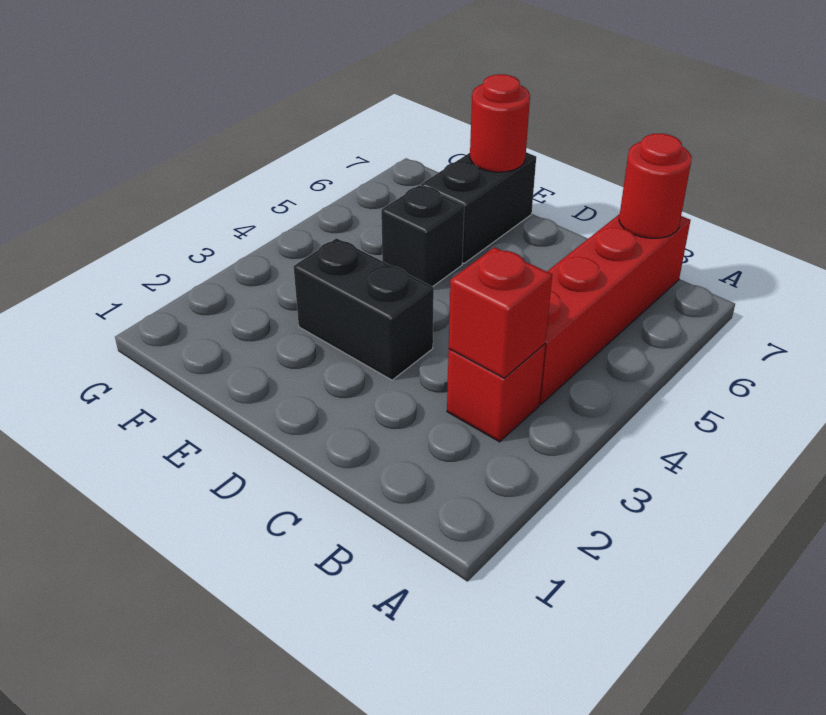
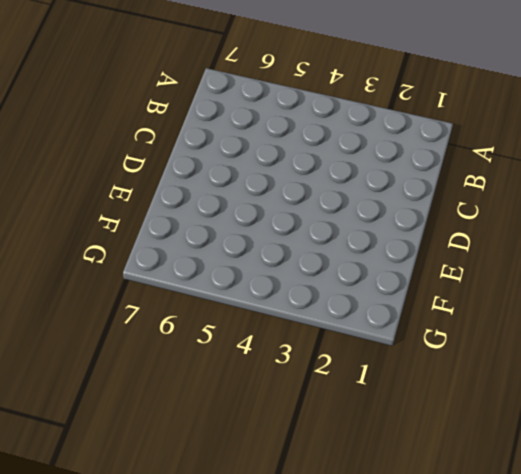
none -> red brick B3 level 1
none -> red brick B4:B7 level 1

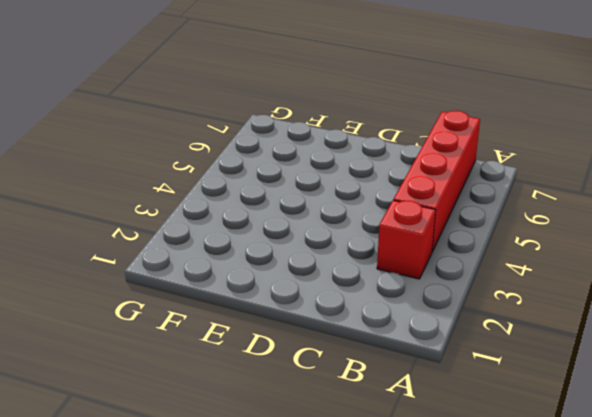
none -> black brick D3:E3 level 1
none -> black brick E5 level 1

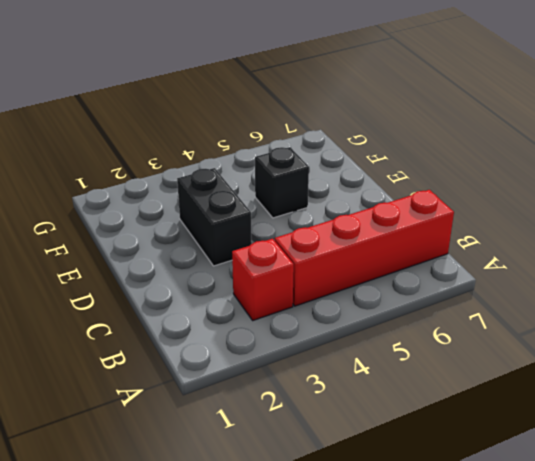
none -> black brick E6:E7 level 1
none -> red brick B3 level 2

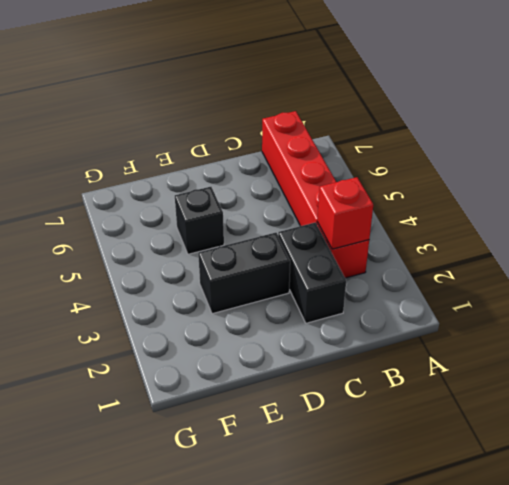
black brick C2:C3 level 1 -> black brick E6:E7 level 1
none -> red round brick B7 level 2
none -> red round brick E7 level 2

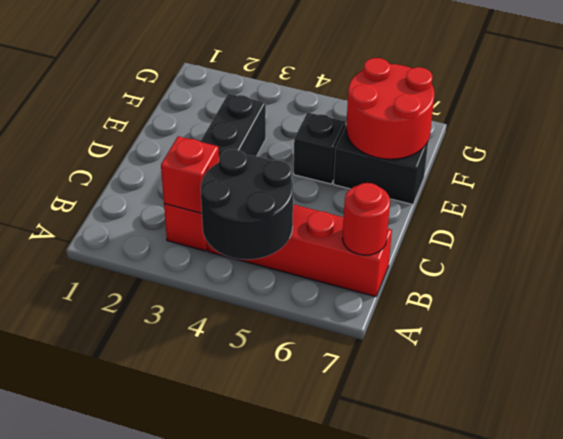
black round brick A4:B5 level 2 -> none
red round brick E6:F7 level 2 -> red round brick E7 level 2

